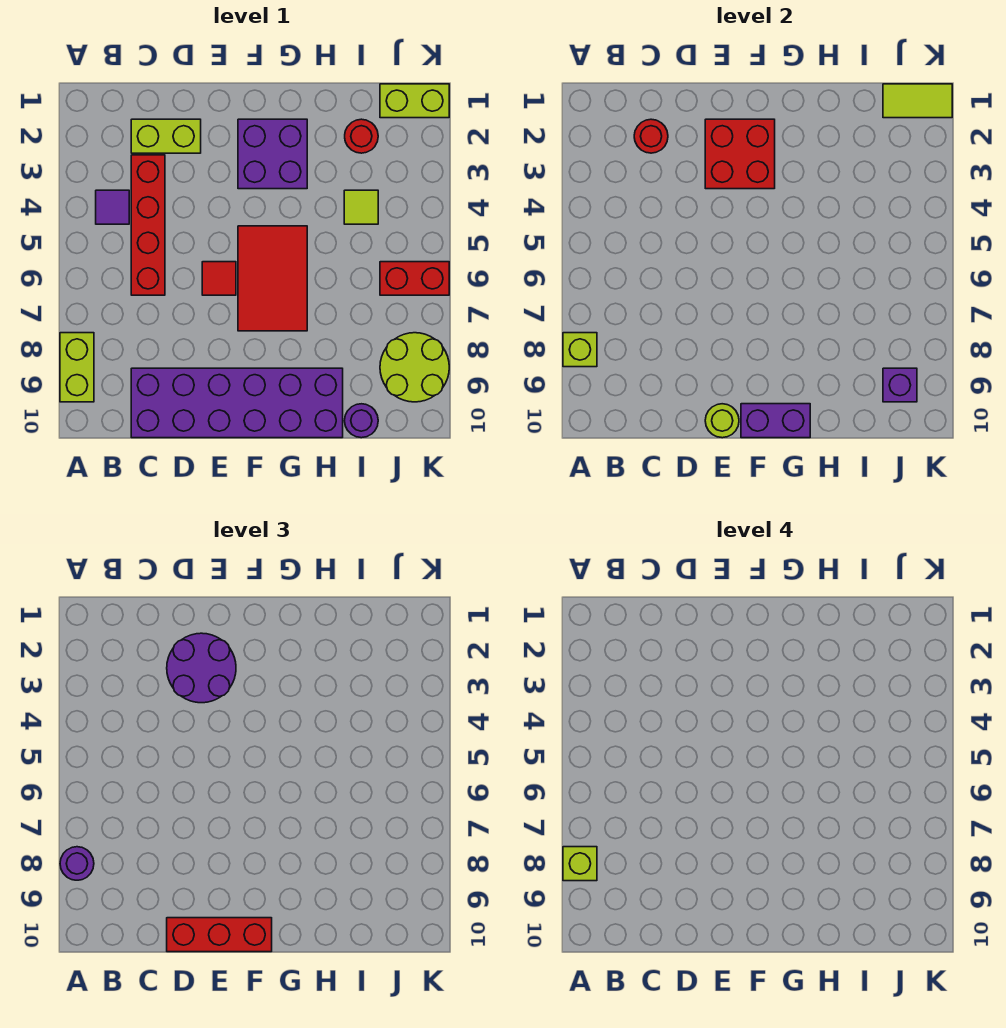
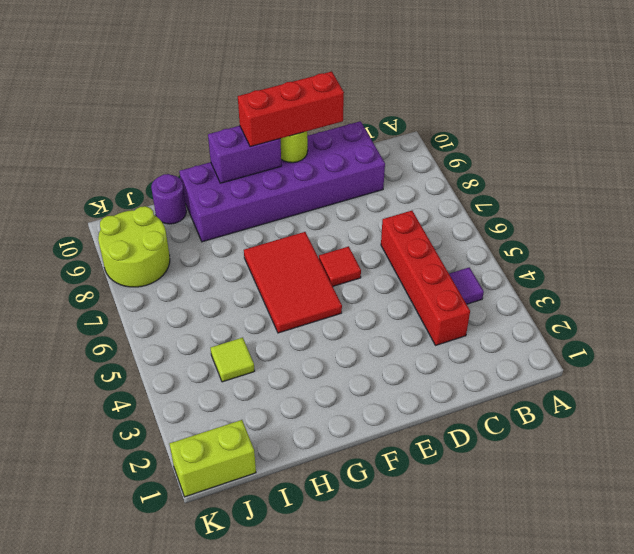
none -> lime brick A8:A9 level 1
none -> lime brick C2:D2 level 1
none -> purple brick F2:G3 level 1

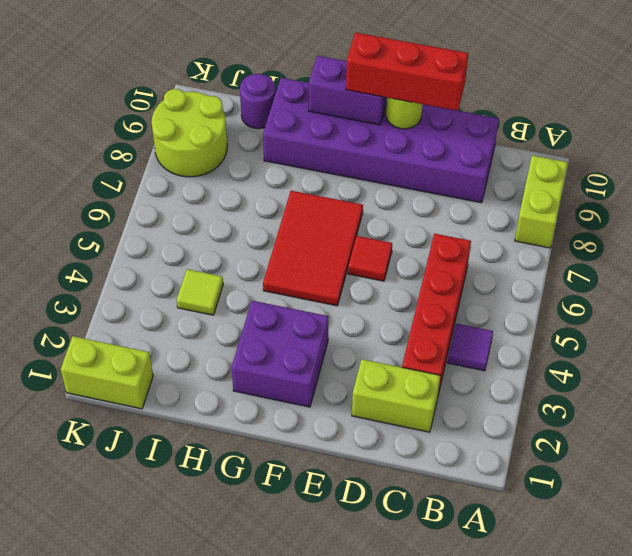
none -> red round brick I2 level 1
none -> red brick J6:K6 level 1
none -> lime brick A8 level 2

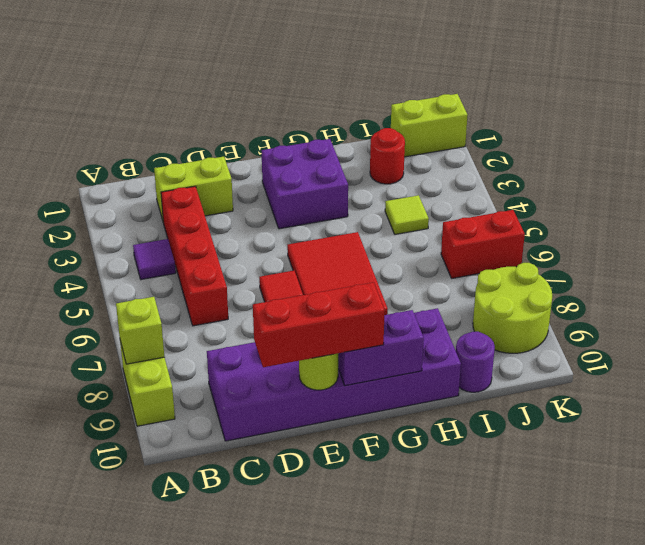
none -> red round brick C2 level 2
none -> red brick E2:F3 level 2
none -> lime tile J1:K1 level 2

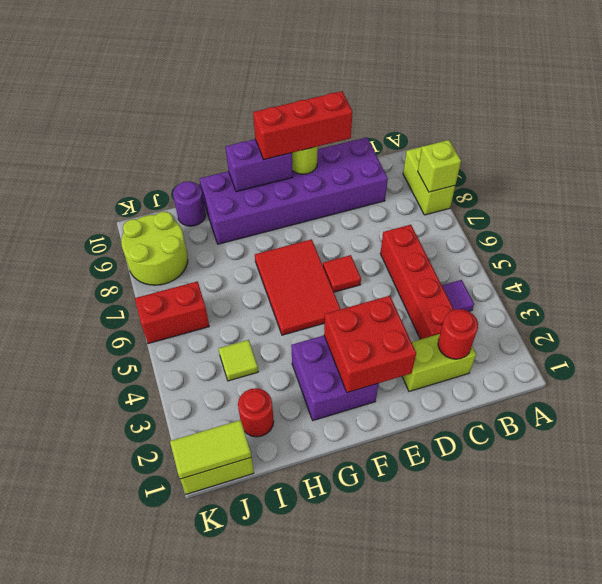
none -> purple brick J9 level 2
none -> purple round brick A8 level 3
none -> purple round brick D2:E3 level 3

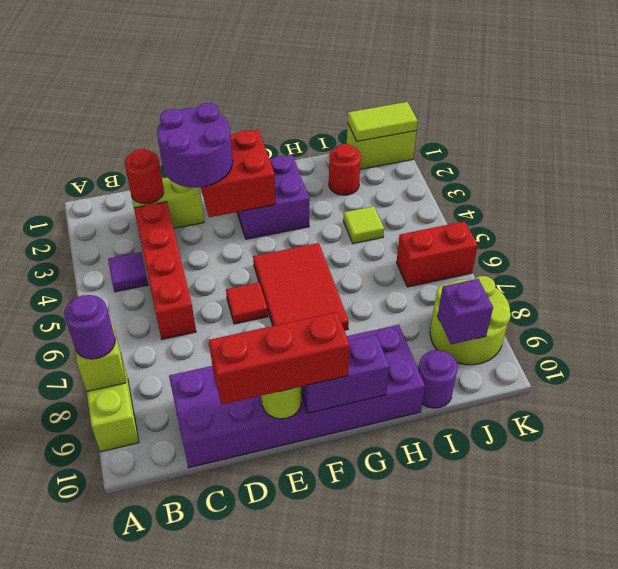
none -> lime brick A8 level 4

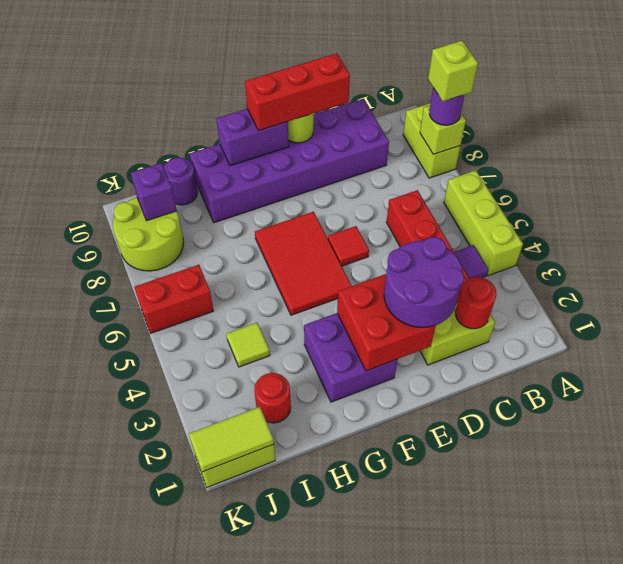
lime brick A4:A6 level 1 -> none

